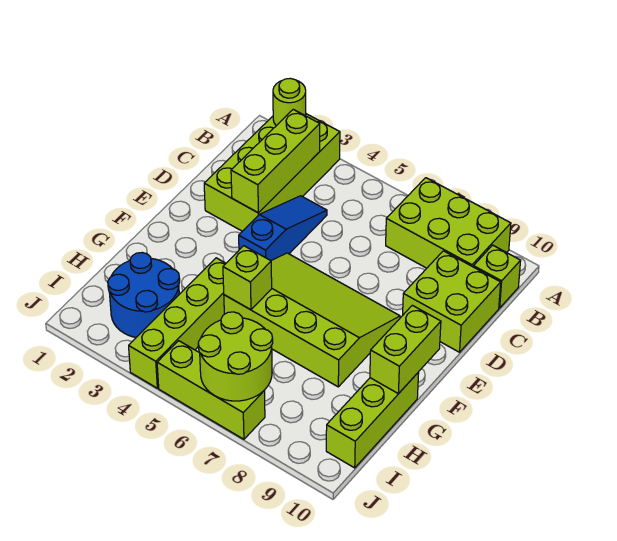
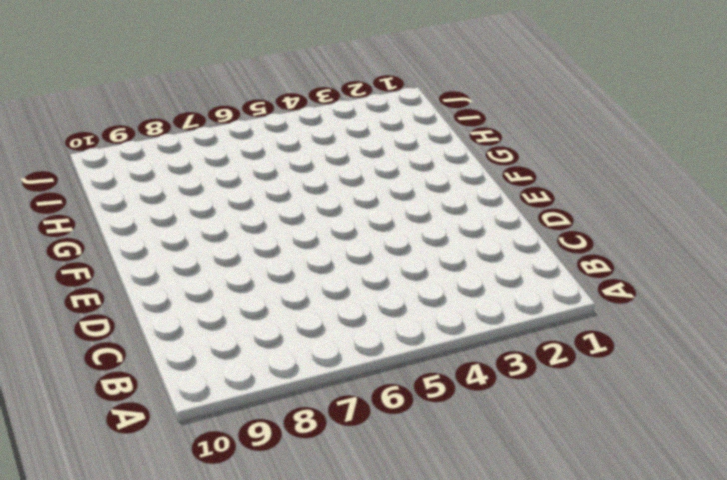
none -> lime brick A2:D3 level 1
none -> lime brick A7:B9 level 1
none -> lime brick B10 level 1

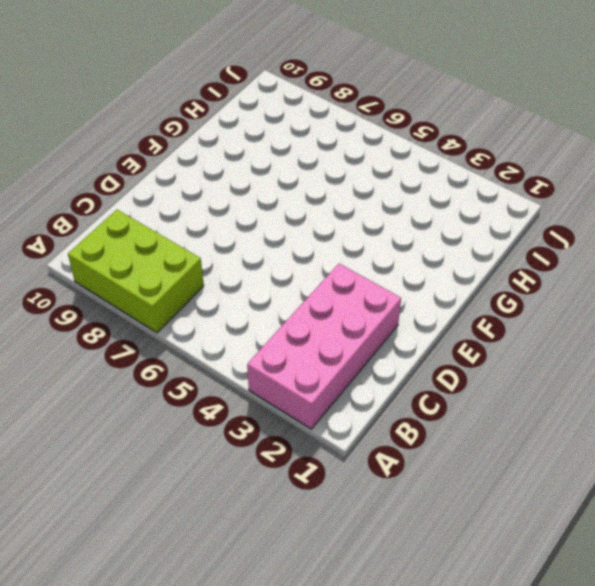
pink brick A2:D3 level 1 -> lime brick A2:D3 level 1
none -> lime brick B10 level 1
none -> blue slope C4:E4 level 1 top E
none -> lime brick C9:D10 level 1

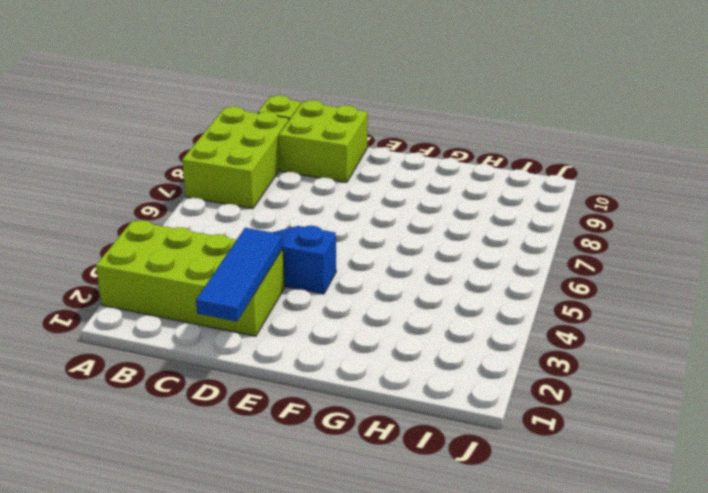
blue tile D1:D3 level 2 -> lime brick B3:D3 level 2
none -> lime slope E5:G8 level 1 top G
none -> lime brick G4:J4 level 1
none -> lime brick G10:I10 level 1

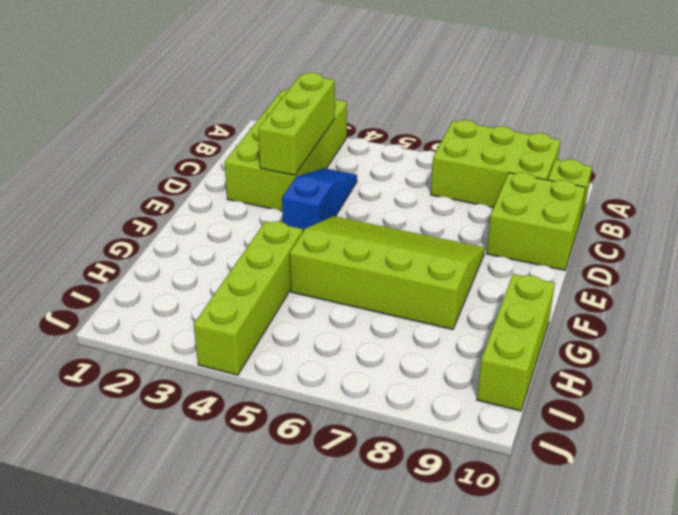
none -> blue round brick H2:I3 level 1
none -> lime brick J5:J7 level 1
none -> lime round brick A2 level 2

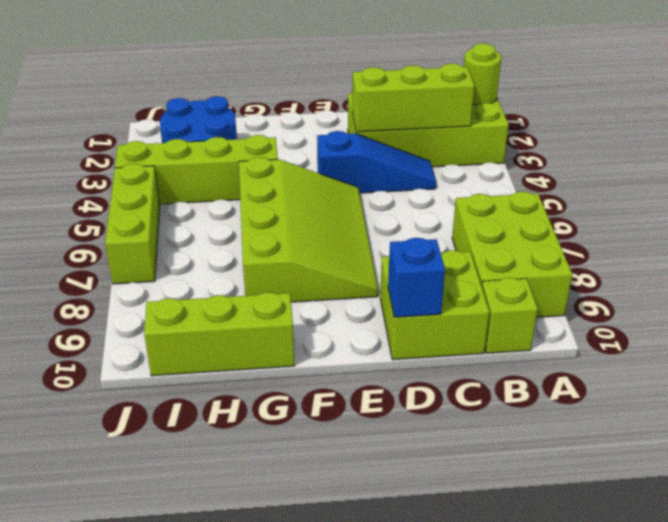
blue brick D10 level 2 -> none
none -> lime brick F10:G10 level 2
none -> lime brick G5 level 2
none -> lime round brick I6:J7 level 2

